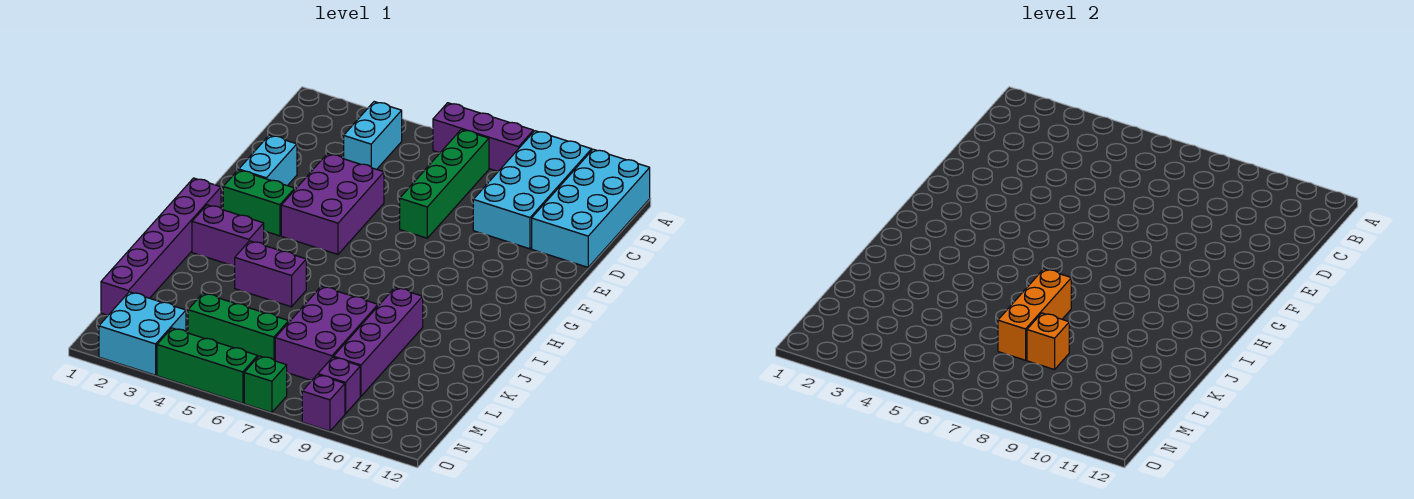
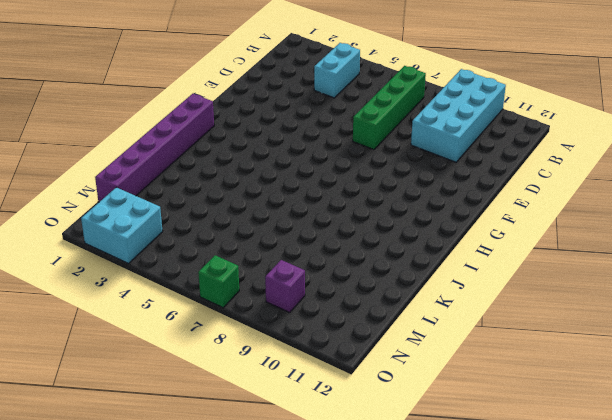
none -> purple brick A6:A8 level 1
none -> cyan brick A11:D12 level 1
none -> cyan brick E2:F2 level 1

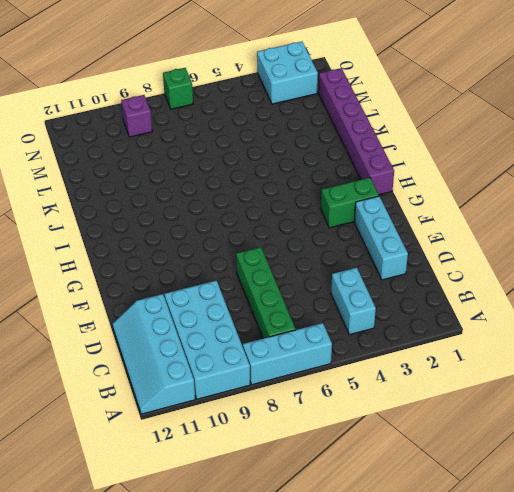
cyan brick A6:A8 level 1 -> purple brick A6:A8 level 1
cyan slope A11:D12 level 1 top 11 -> cyan brick A11:D12 level 1
cyan brick D2:F2 level 1 -> cyan brick E2:F2 level 1
none -> purple brick E4:G5 level 1
none -> purple brick I2:I3 level 1
none -> purple brick J4:J5 level 1

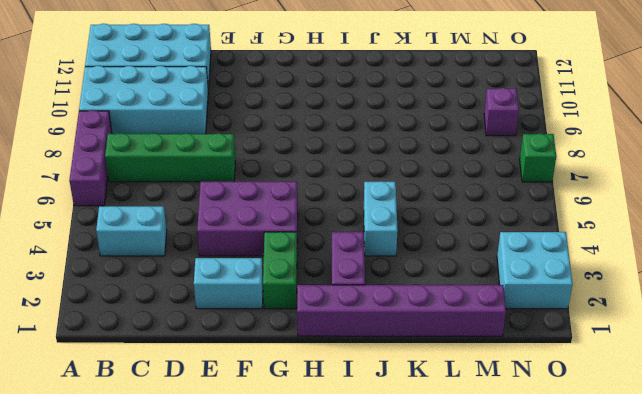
cyan brick J4:J5 level 1 -> purple brick J4:J5 level 1
none -> purple brick J9:M9 level 1
none -> purple brick K7:M8 level 1
none -> green brick M4:M6 level 1

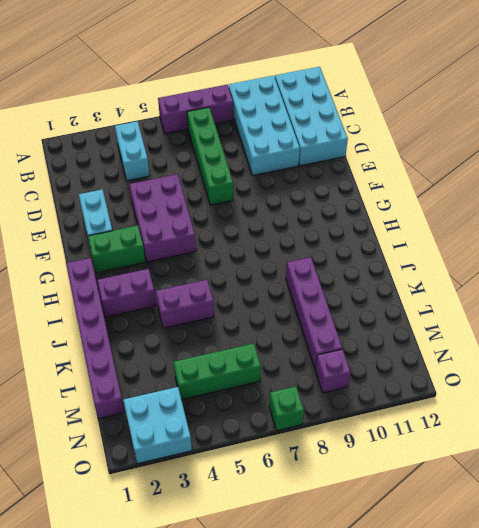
none -> purple brick K7:M8 level 1
none -> green brick O4:O6 level 1
none -> purple brick O9 level 1

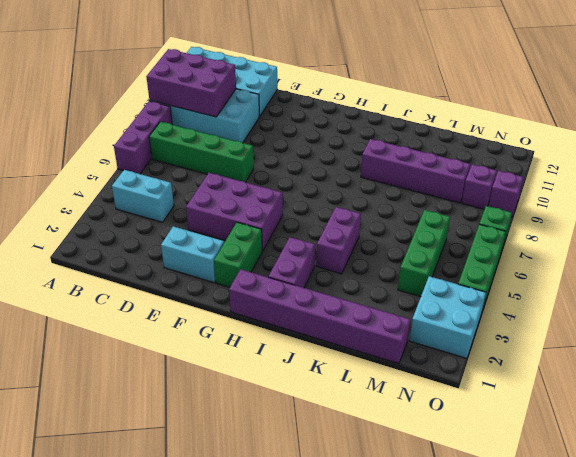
purple brick A9:C10 level 2 -> purple brick K7:M8 level 1
none -> orange brick J7:L7 level 2
none -> orange brick L8 level 2

